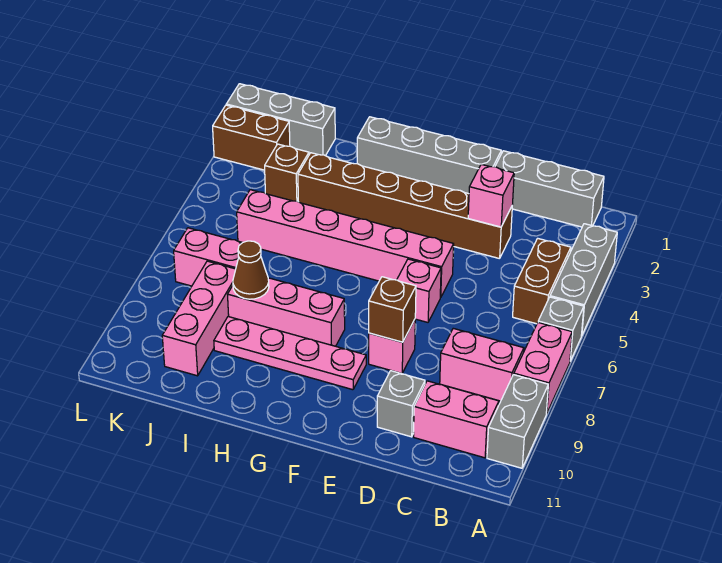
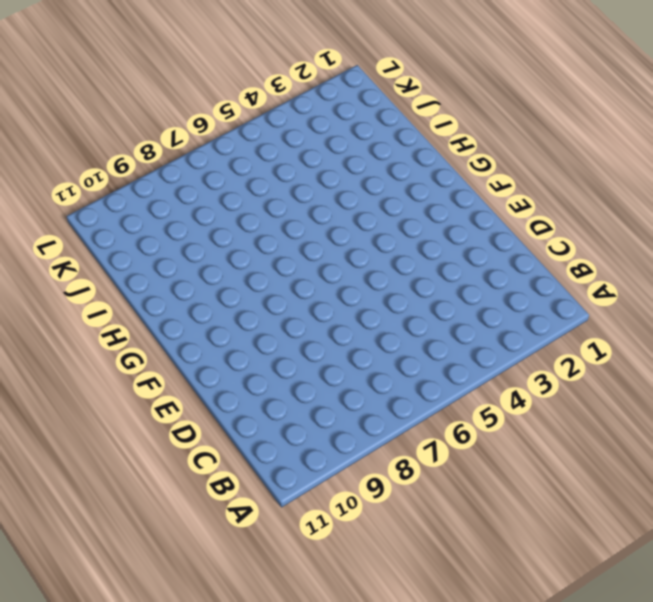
none -> grey brick A3:A5 level 1
none -> grey brick A6 level 1
none -> pink brick A7:A8 level 1

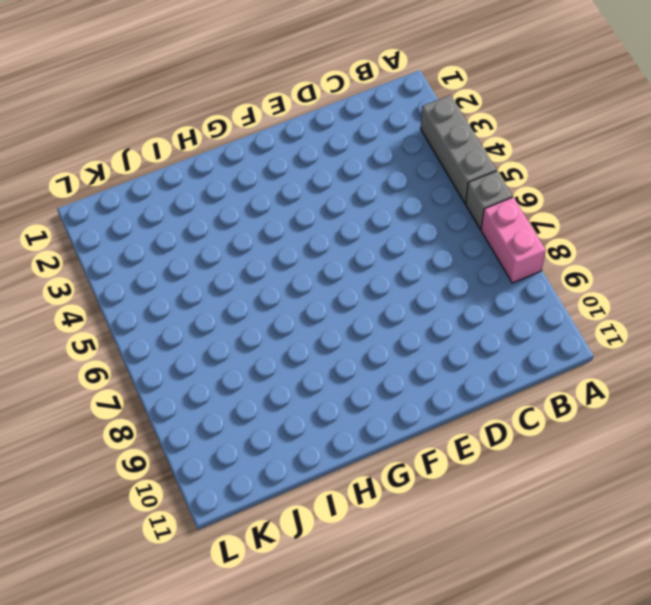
none -> grey brick A9:A10 level 1
none -> grey brick B1:D1 level 1
none -> brown brick B4:B5 level 1

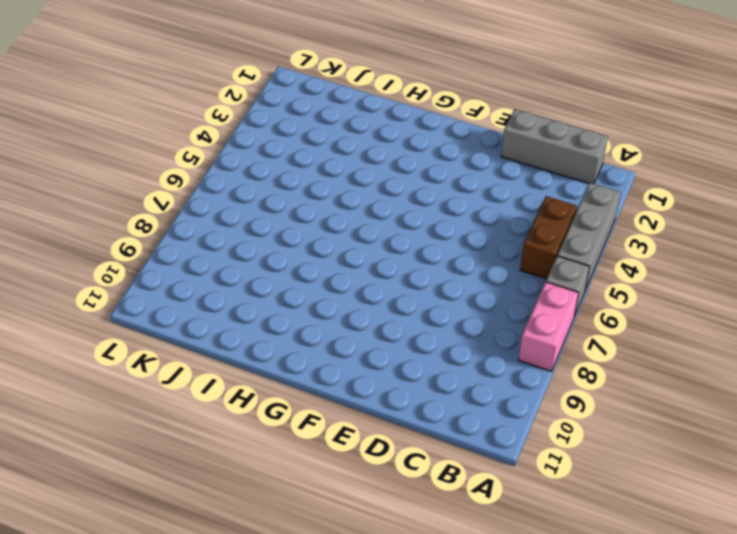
none -> grey brick A9:A10 level 1
none -> pink brick B8:C8 level 1
none -> pink brick B10:C10 level 1

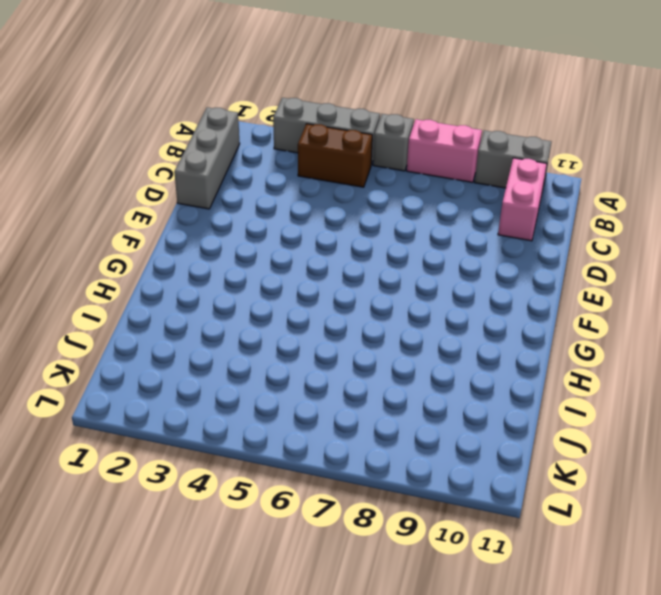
none -> pink brick B8:C8 level 1
none -> brown brick D3:I3 level 1
none -> grey brick D10 level 1

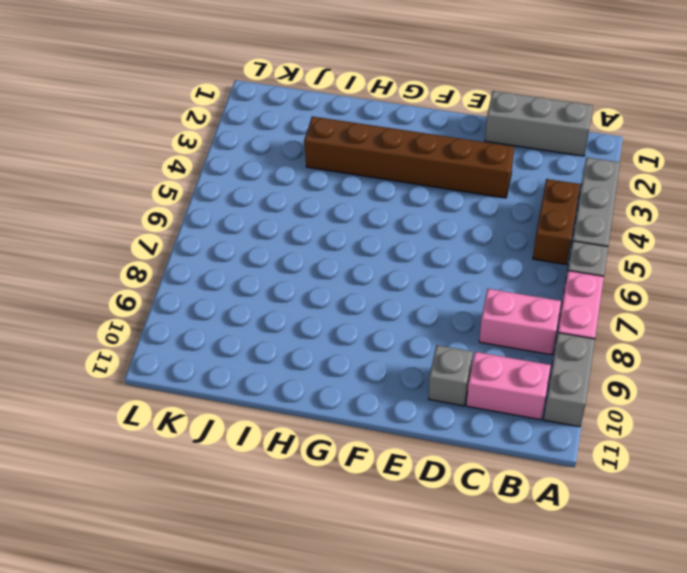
none -> grey brick E1:H1 level 1
none -> pink brick E5:J5 level 1
none -> pink brick E6 level 1

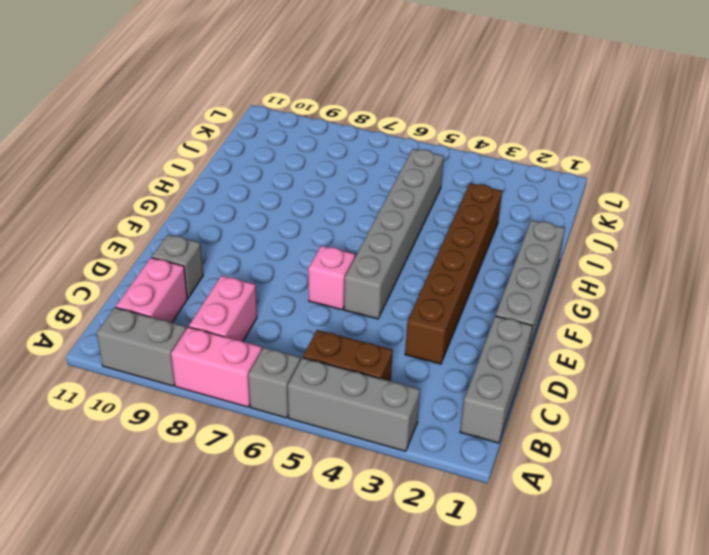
grey brick E5:J5 level 1 -> pink brick E5:J5 level 1
none -> pink brick E8 level 1
none -> pink plate F9:I9 level 1
none -> pink brick G8:I8 level 1

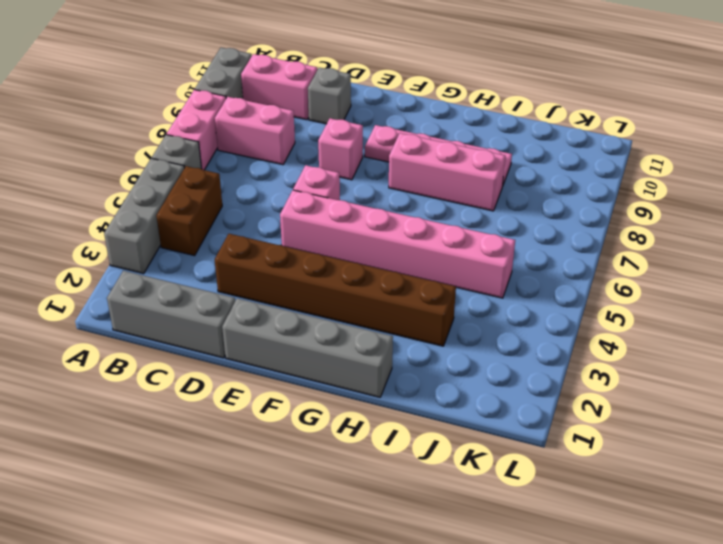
none -> grey brick J1:L1 level 1
none -> brown brick J3 level 1
none -> pink brick J7:K7 level 1

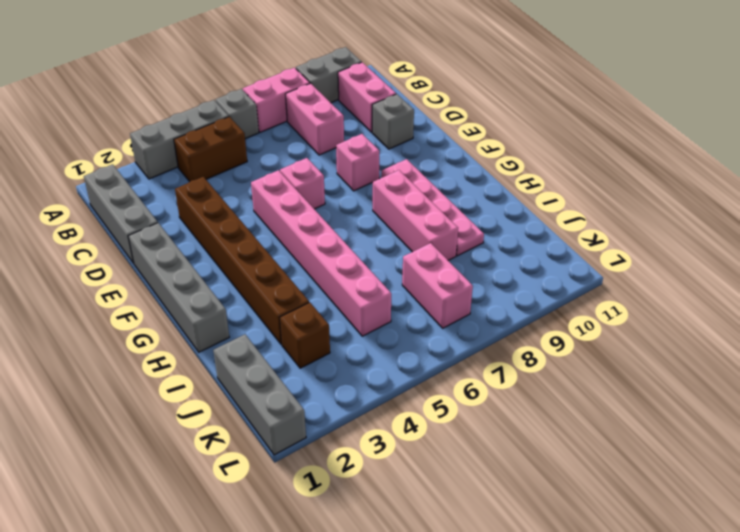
none -> pink brick J8:J10 level 1
none -> brown brick K2:L2 level 1
none -> pink brick D3 level 2

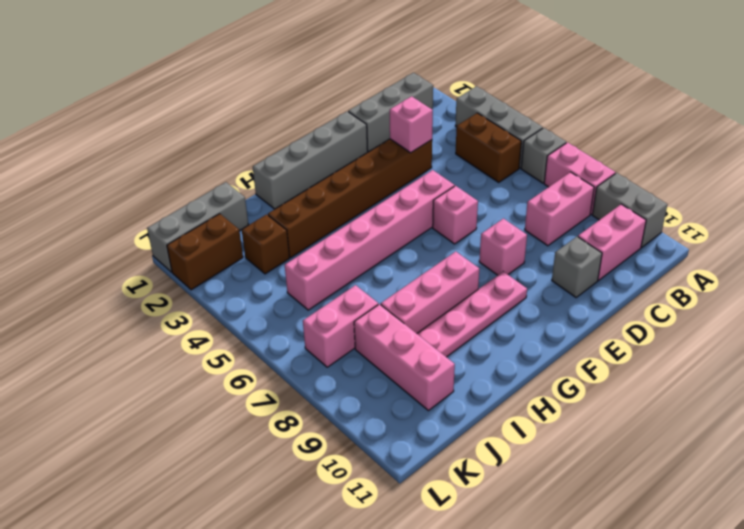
none -> brown brick E8 level 2
none -> brown cone I8 level 2

